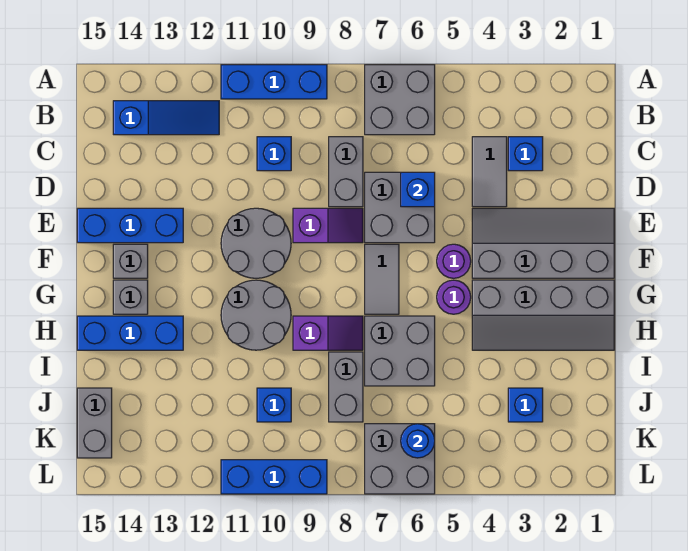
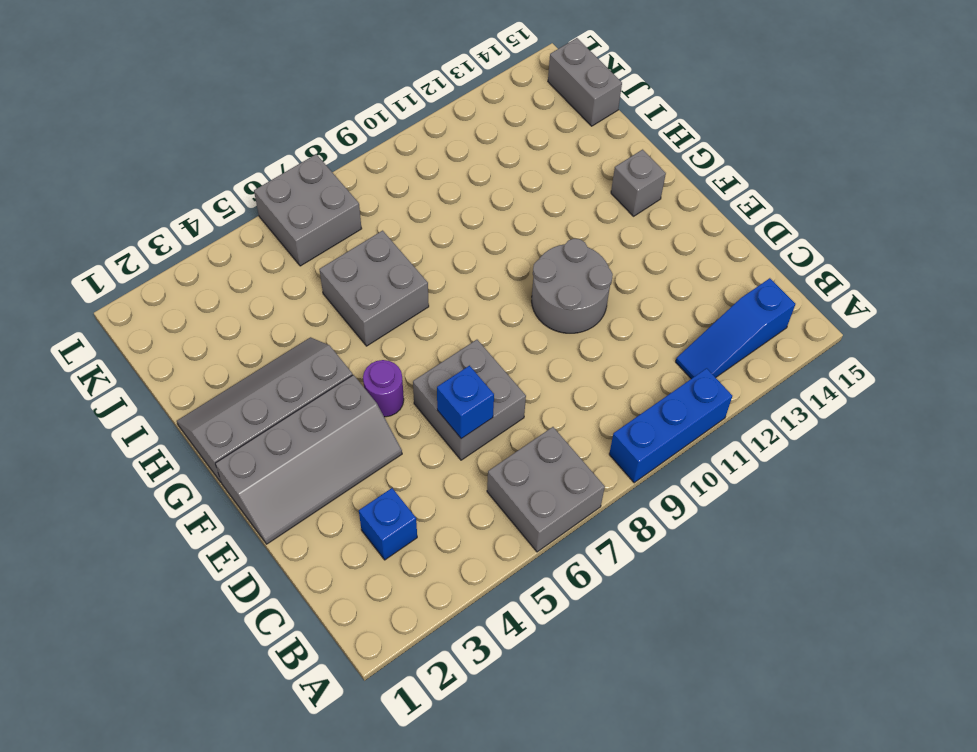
none -> grey tile C4:D4 level 1
none -> grey brick C8:D8 level 1
none -> blue brick C10 level 1
none -> purple slope E8:E9 level 1 top 9

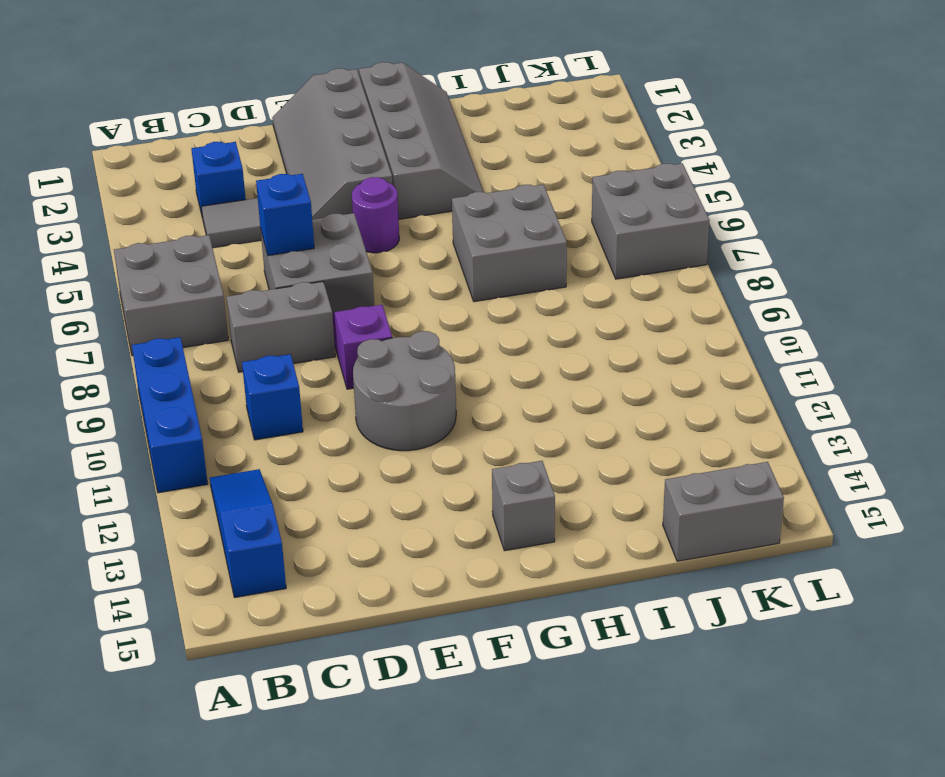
none -> blue brick E13:E15 level 1
none -> grey tile F7:G7 level 1
none -> grey brick F14 level 1
none -> purple round brick G5 level 1

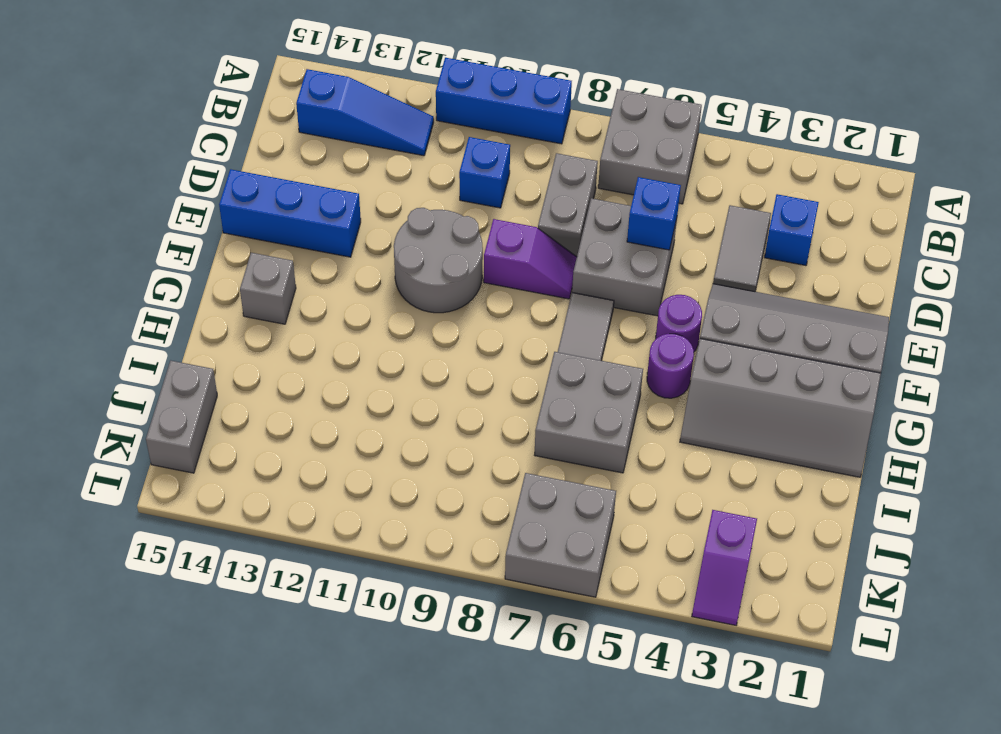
purple slope K3:L3 level 1 top K -> purple slope H8:H9 level 1 top 9
none -> grey brick F14 level 1
none -> grey round brick G10:H11 level 1
none -> blue brick H13:H15 level 1
none -> grey brick I8:J8 level 1

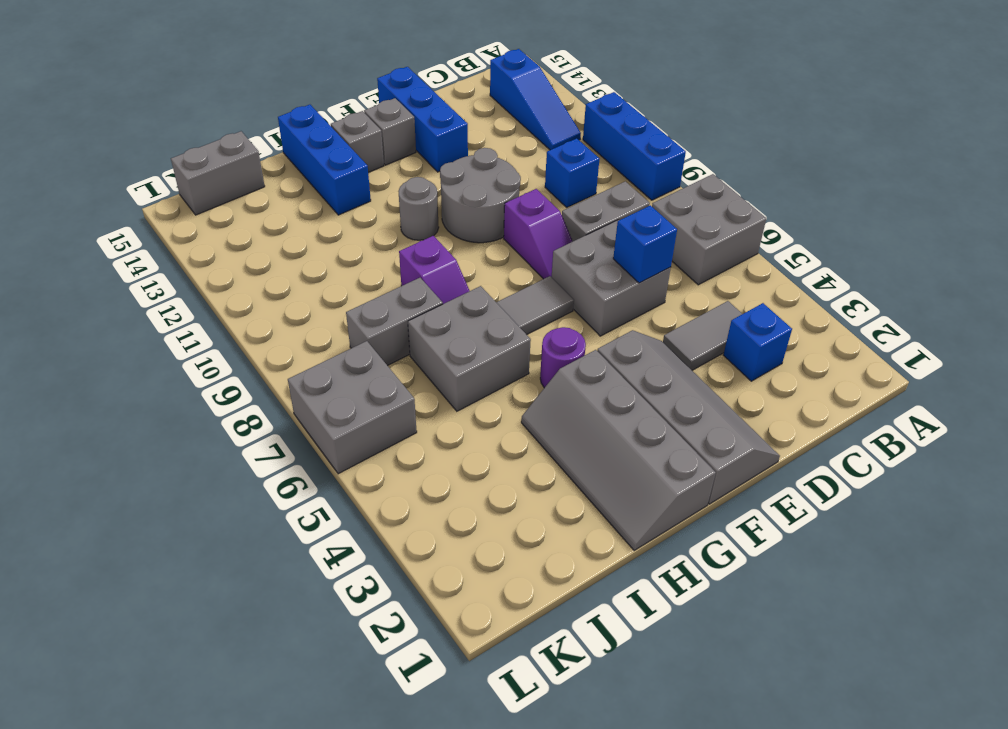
grey round brick G11 level 1 -> grey round brick G10:H11 level 1
none -> purple round brick F5 level 1
none -> blue brick J3 level 1
none -> blue brick J10 level 1
none -> blue brick L9:L11 level 1

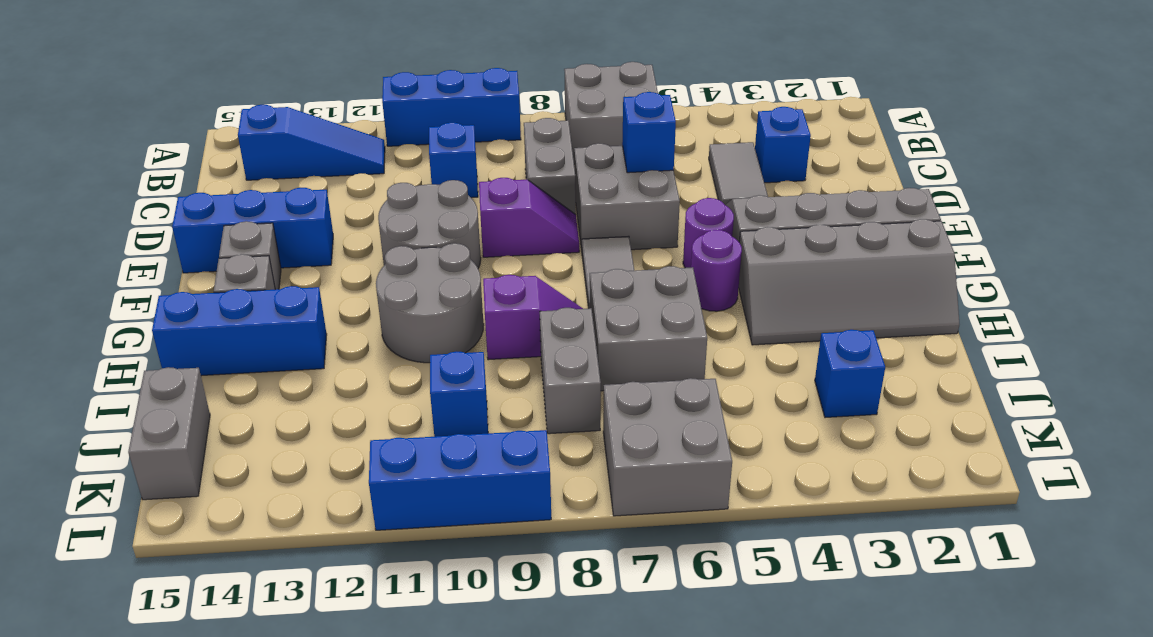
none -> blue round brick K6 level 2

